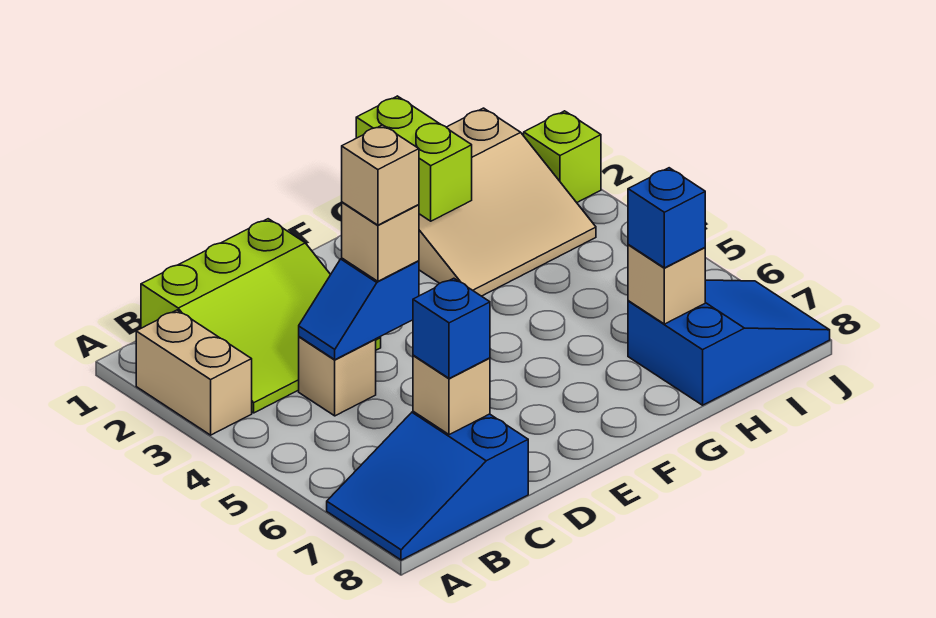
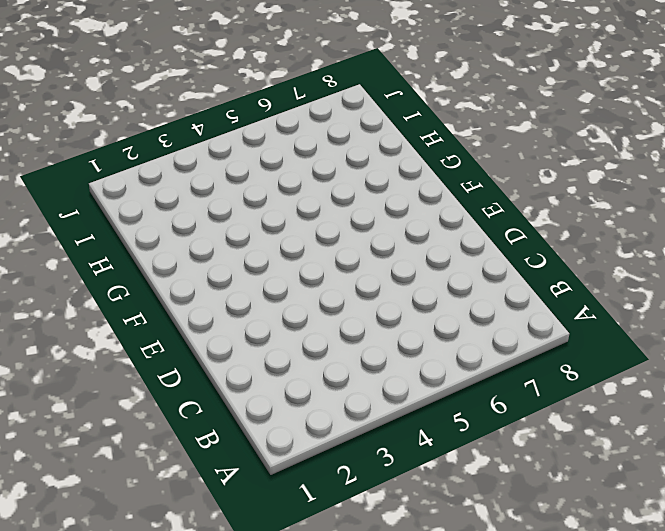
none -> tan brick A2:A3 level 1
none -> blue slope A7:C8 level 1 top C
none -> lime slope B1:D3 level 1 top 1

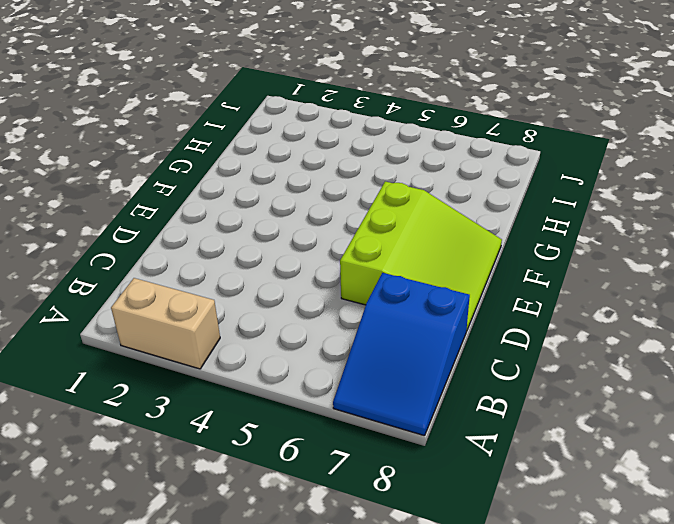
lime slope D6:F8 level 1 top 6 -> lime slope B1:D3 level 1 top 1
none -> tan brick C4 level 1
none -> tan slope G1:I3 level 1 top 1
none -> blue slope H7:J8 level 1 top H

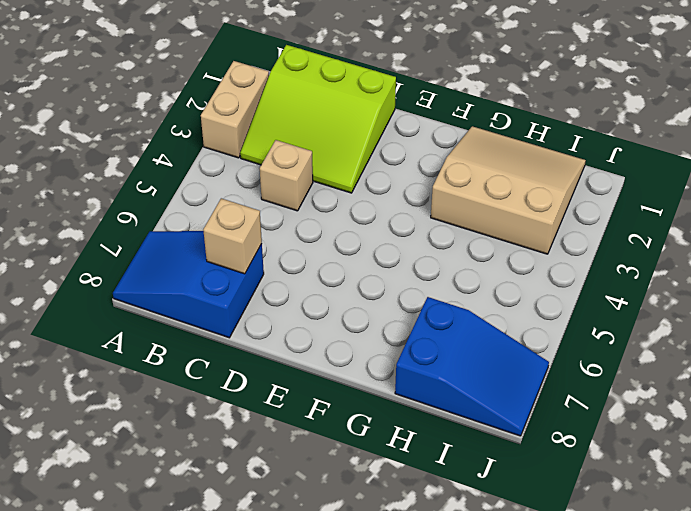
tan slope G1:I3 level 1 top 3 -> tan slope G1:I3 level 1 top 1
none -> lime brick J2 level 1
none -> blue slope C4:D4 level 2 top D
none -> lime brick G1:G2 level 2

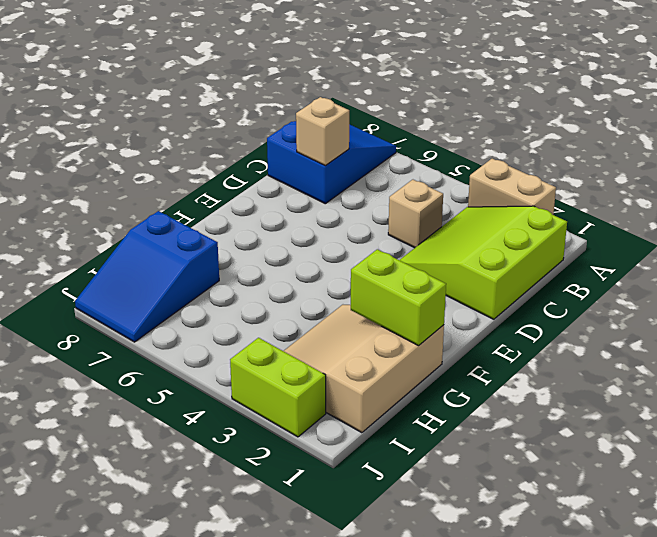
lime brick J2:J3 level 1 -> lime brick J2 level 1
none -> blue slope C4:D4 level 2 top D
none -> tan brick H7 level 2
none -> blue brick C7 level 3

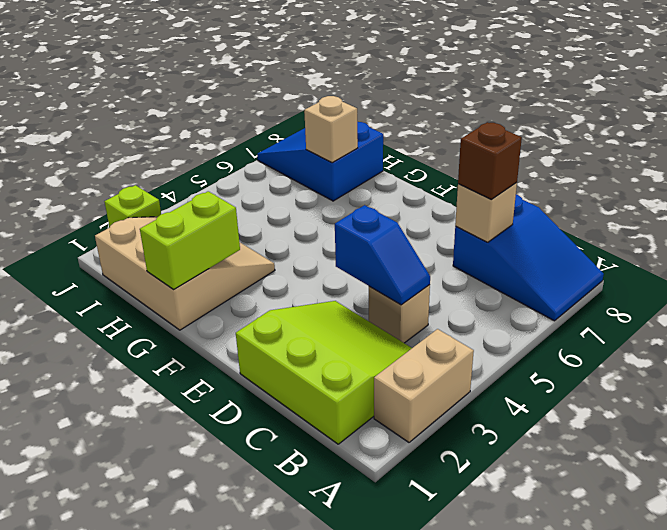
brown brick C7 level 3 -> blue brick C7 level 3
none -> tan brick D4 level 3
none -> blue brick H7 level 3
none -> tan brick D4 level 4

